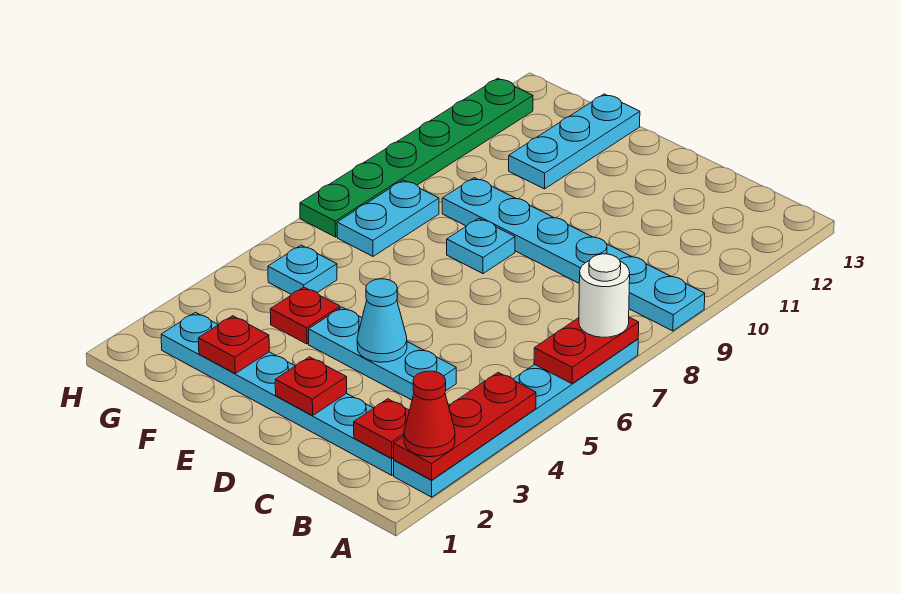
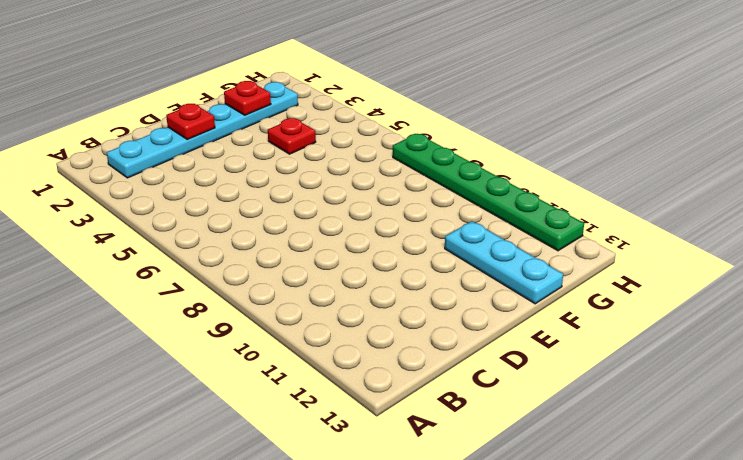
none -> cyan plate A2:A7 level 1
none -> cyan plate A9:F9 level 1
none -> cyan plate C4:E4 level 1

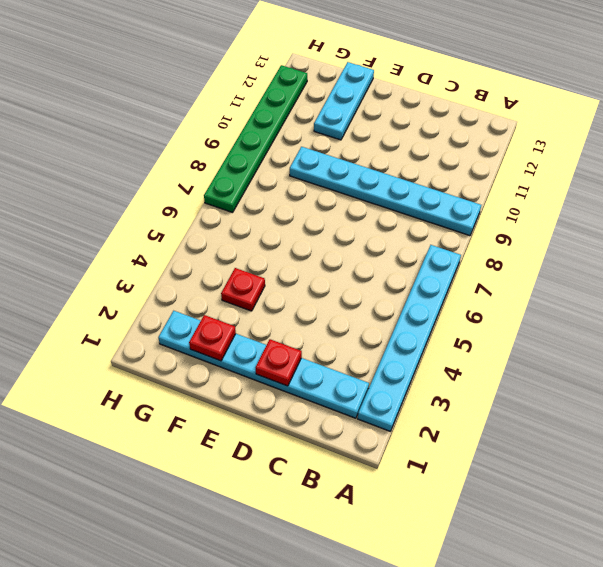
none -> cyan plate C4:E4 level 1
none -> cyan plate E8 level 1
none -> cyan plate G5 level 1

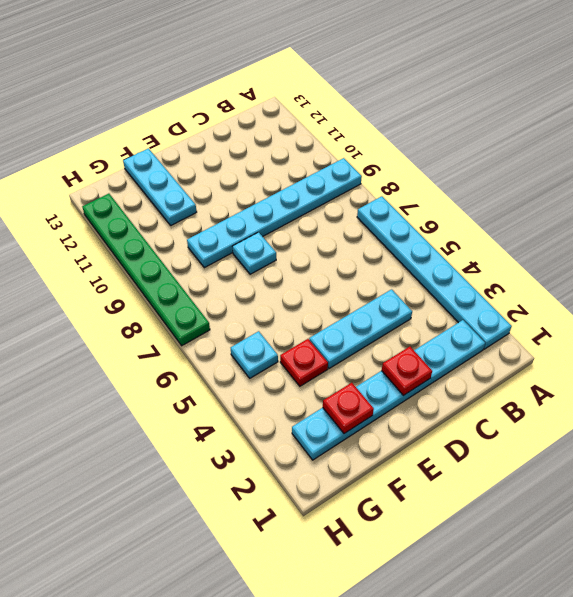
none -> cyan plate G7:G8 level 1
none -> red plate A2:A4 level 2
none -> red plate A6:A7 level 2

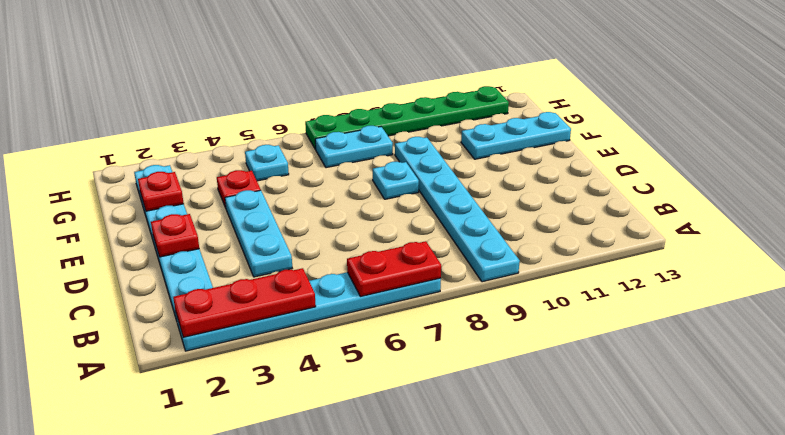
none -> red plate B2 level 2
none -> cyan cone D4 level 2
none -> red cone A2 level 3

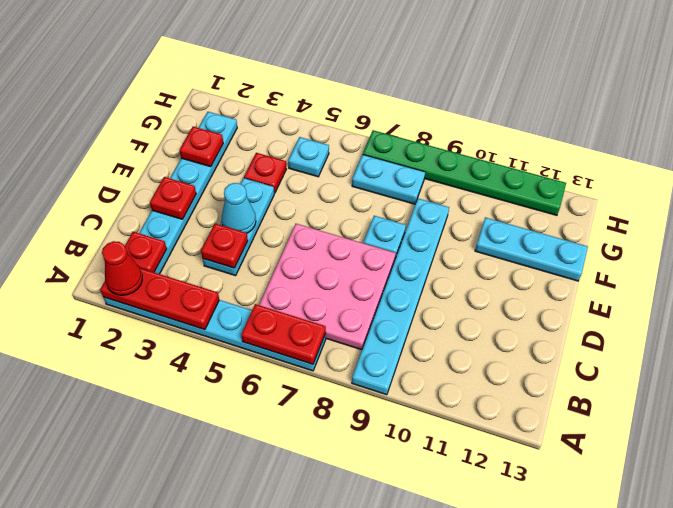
pink plate B6:D8 level 1 -> none
red plate C4 level 2 -> none
none -> white round brick A7 level 3

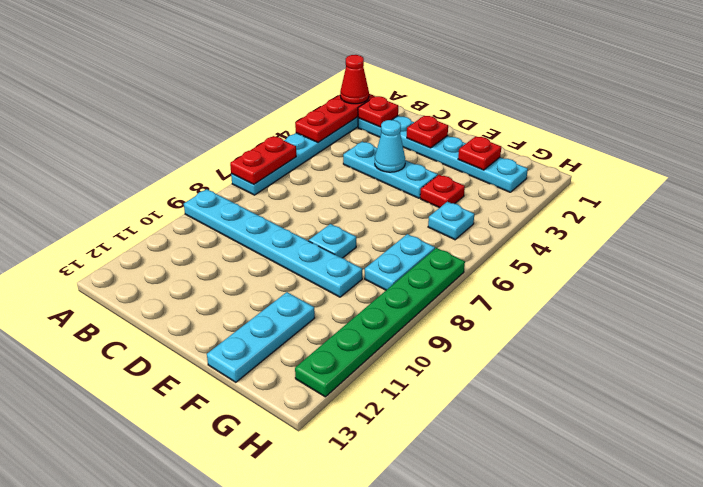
none -> white round brick A7 level 3

